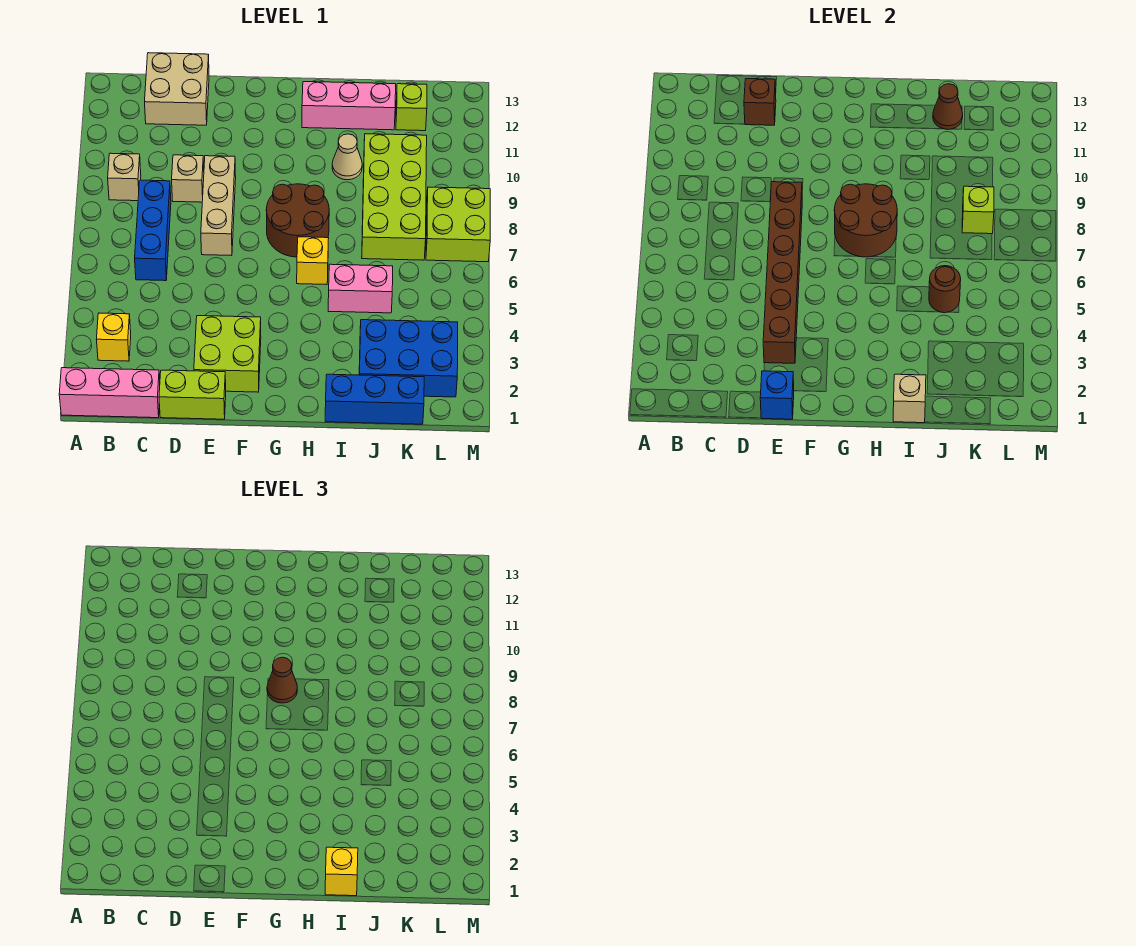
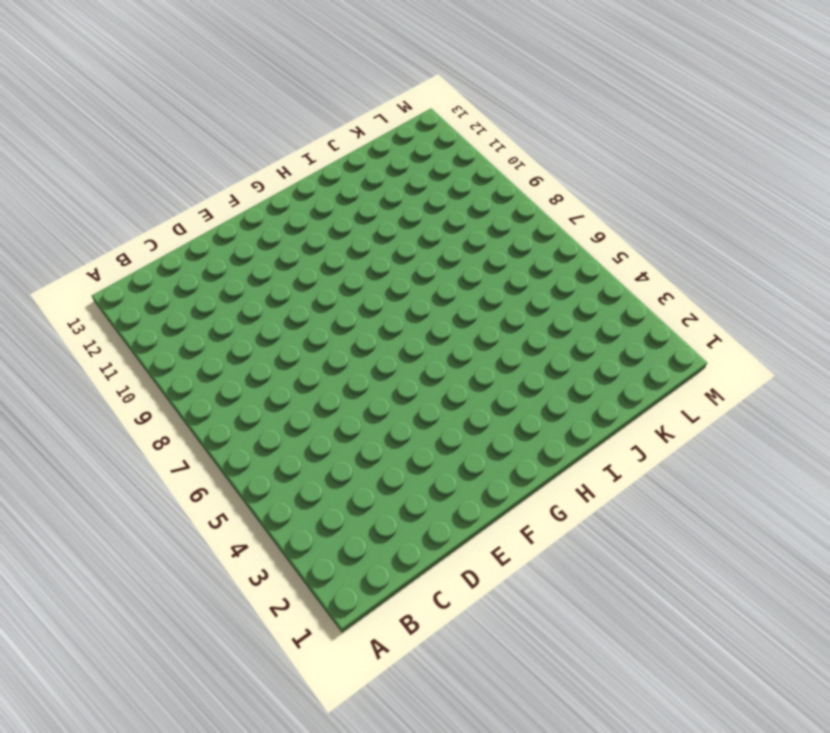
none -> pink brick A1:C1 level 1
none -> yellow brick B3 level 1
none -> tan brick B9 level 1

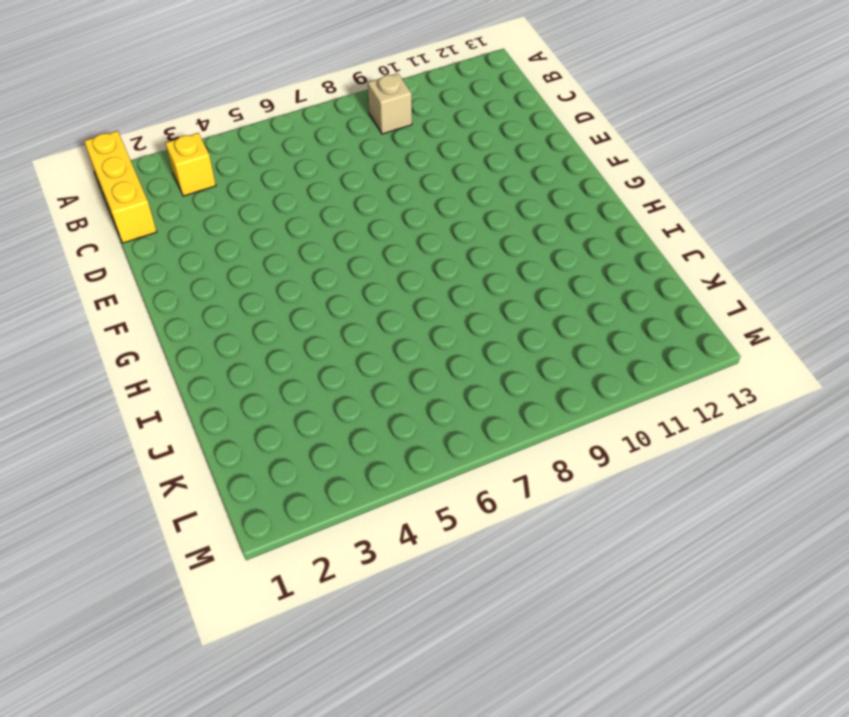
yellow brick A1:C1 level 1 -> pink brick A1:C1 level 1
none -> blue brick C6:C8 level 1
none -> tan brick C12:D13 level 1
none -> lime brick D1:E1 level 1

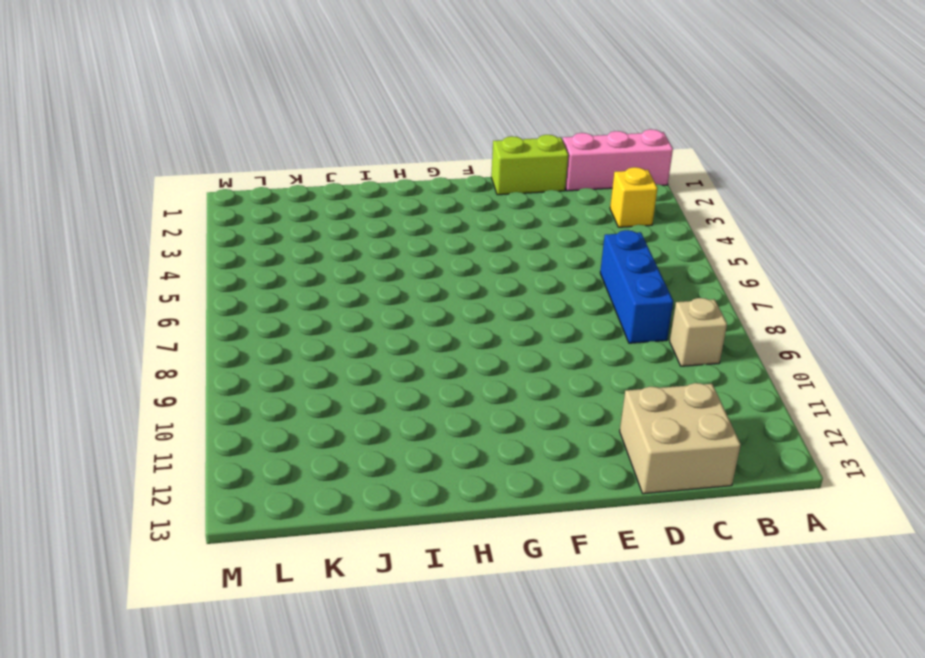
none -> tan brick D9 level 1
none -> lime brick E2:F3 level 1
none -> tan brick E7:E9 level 1

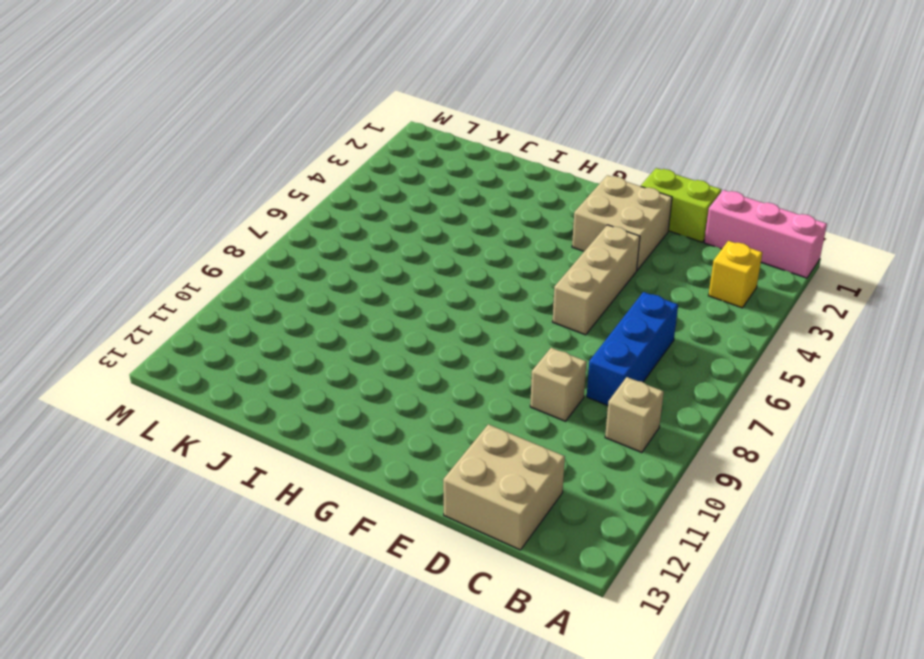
tan brick E2:F3 level 1 -> lime brick E2:F3 level 1
tan brick E4:E6 level 1 -> tan brick E7:E9 level 1
none -> brown round brick G7:H8 level 1
none -> yellow brick H6 level 1
none -> pink brick H12:J12 level 1

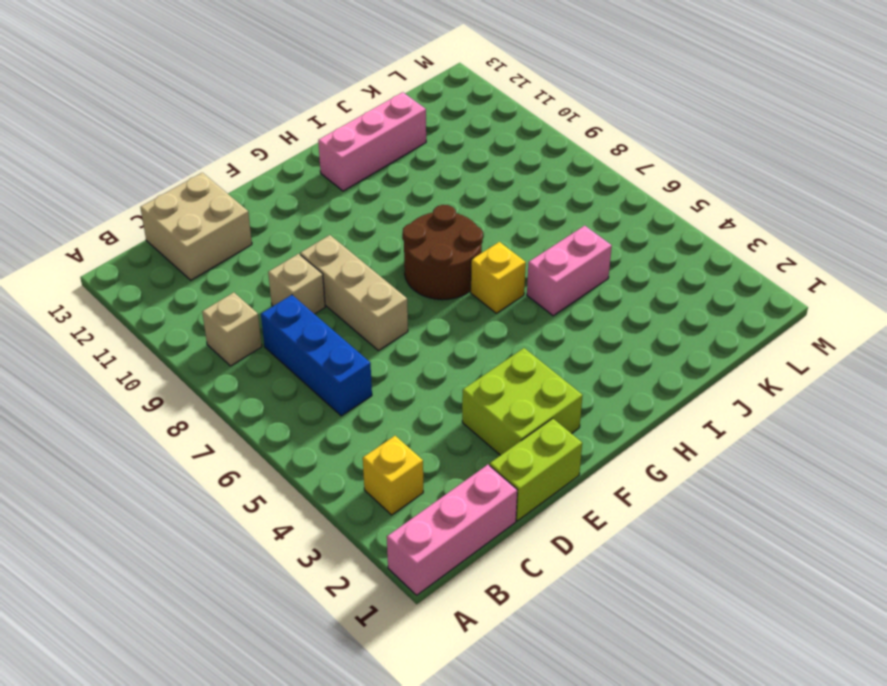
none -> blue brick I1:K1 level 1
none -> tan cone I10 level 1
none -> blue brick J2:L3 level 1

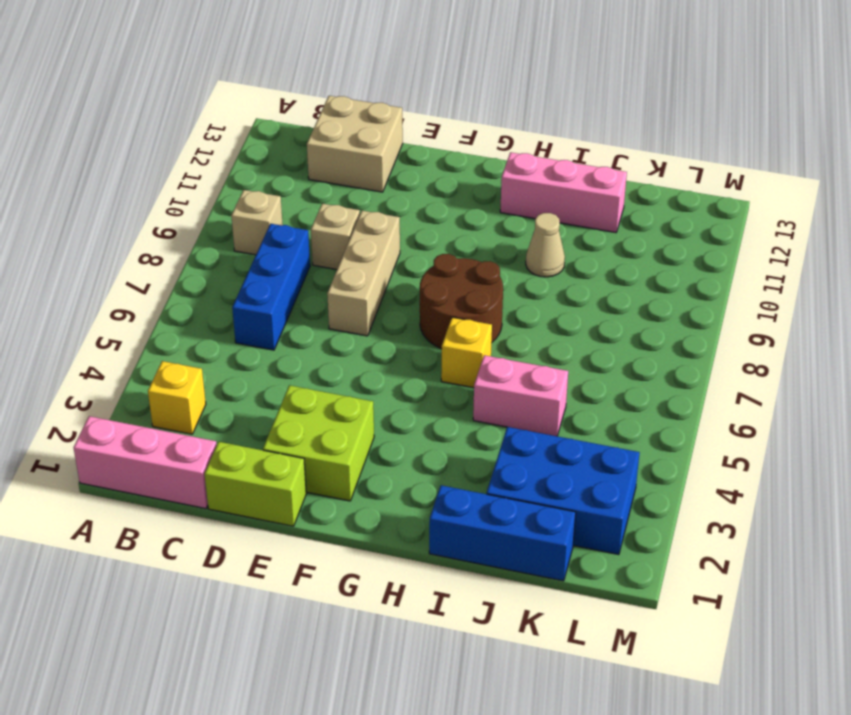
none -> lime brick J7:K10 level 1
none -> lime brick K12 level 1
none -> lime brick L7:M8 level 1

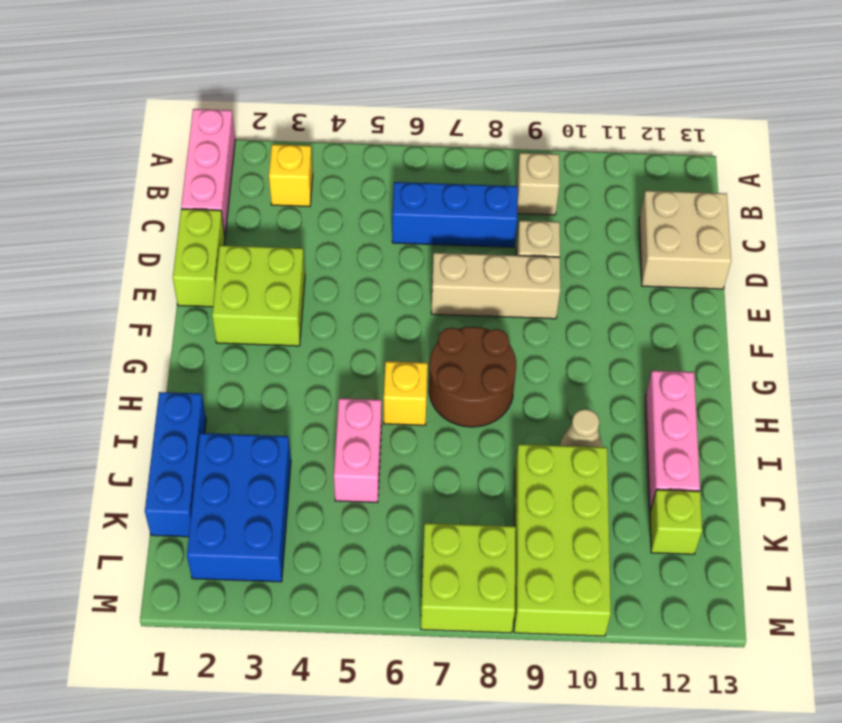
lime brick J9:M10 level 1 -> lime brick J7:K10 level 1
none -> brown brick D12 level 2
none -> blue brick E1 level 2
none -> brown brick E3:E8 level 2

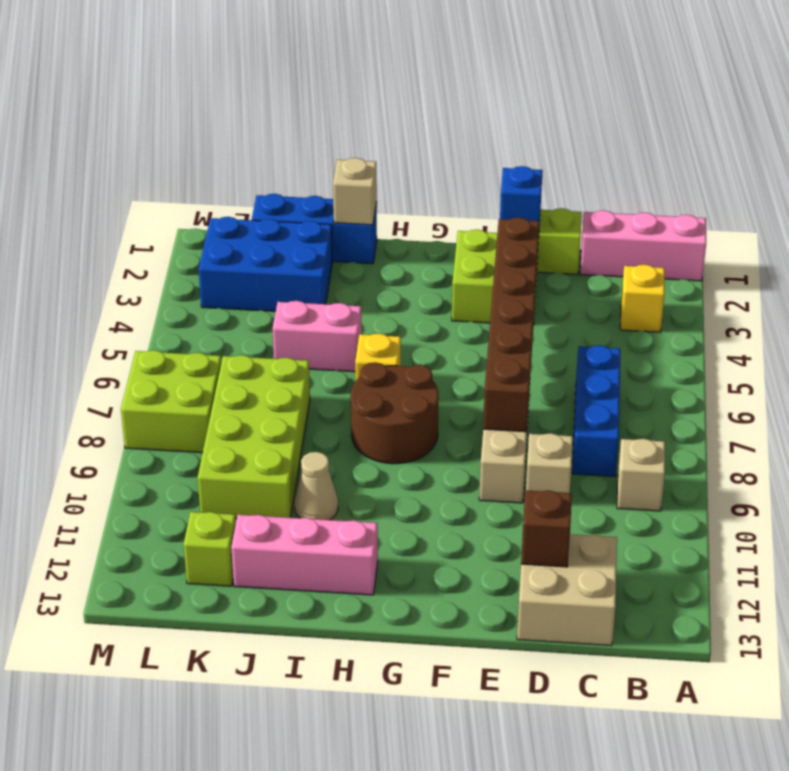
none -> brown round brick G7:H8 level 2
none -> brown round brick J5 level 2
none -> brown cone J12 level 2

